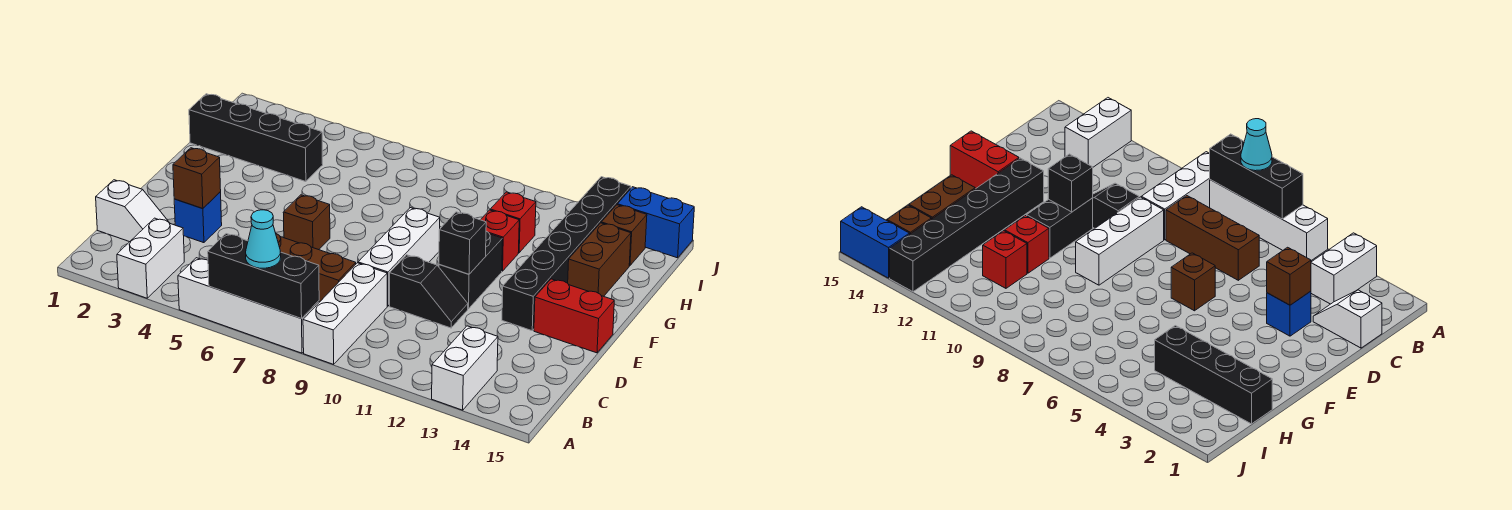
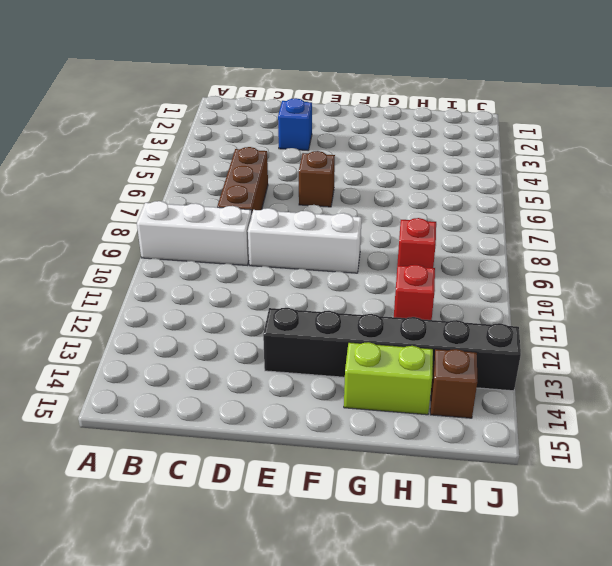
lime brick G14:H14 level 1 -> brown brick G14:H14 level 1
red brick H9 level 1 -> red brick G11 level 1
none -> white brick A3:B3 level 1
none -> white brick A5:A8 level 1
none -> white brick A13:B13 level 1

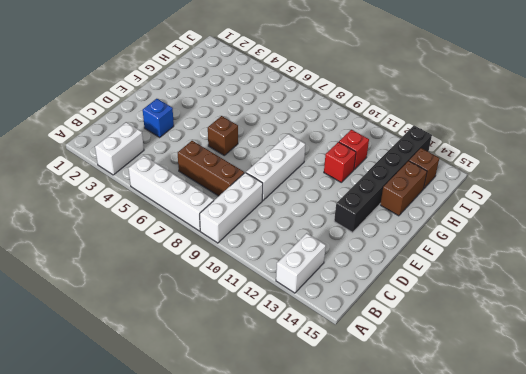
none -> white slope C1:C2 level 1 top 1
none -> black slope D10:D11 level 1 top 10
none -> black brick E11:F11 level 1

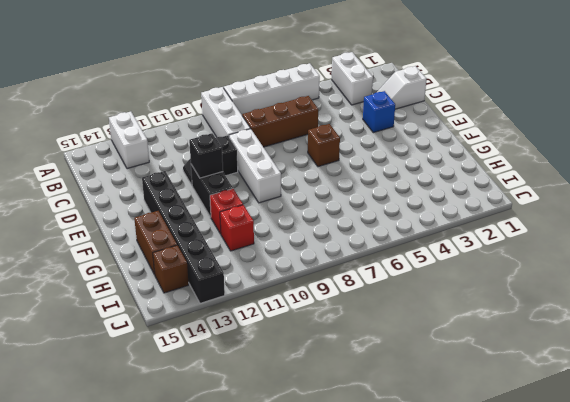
none -> red brick E14:E15 level 1
none -> black brick H1:H4 level 1
none -> blue brick J14:J15 level 1

